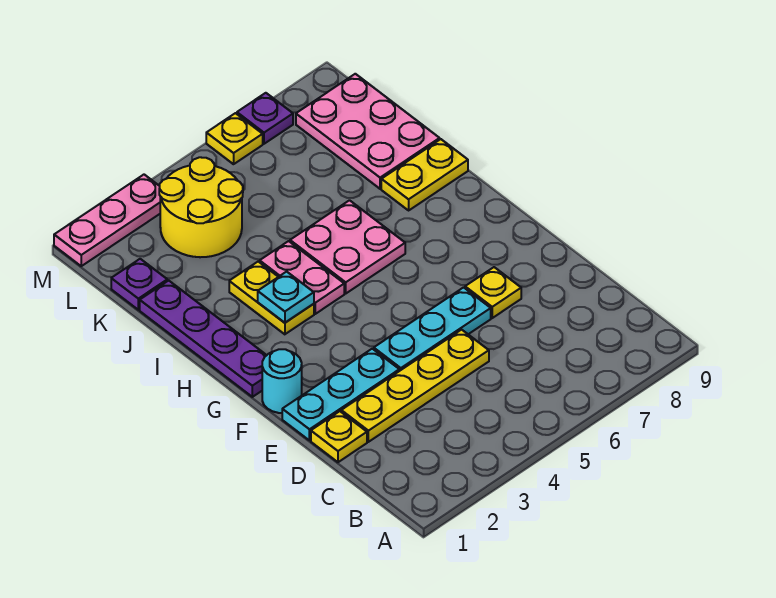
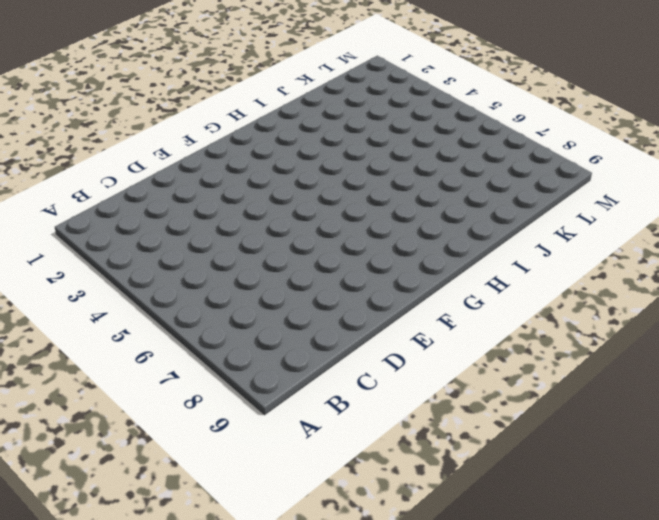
none -> yellow plate D1 level 1
none -> yellow plate D2:D5 level 1
none -> cyan plate E1:E3 level 1

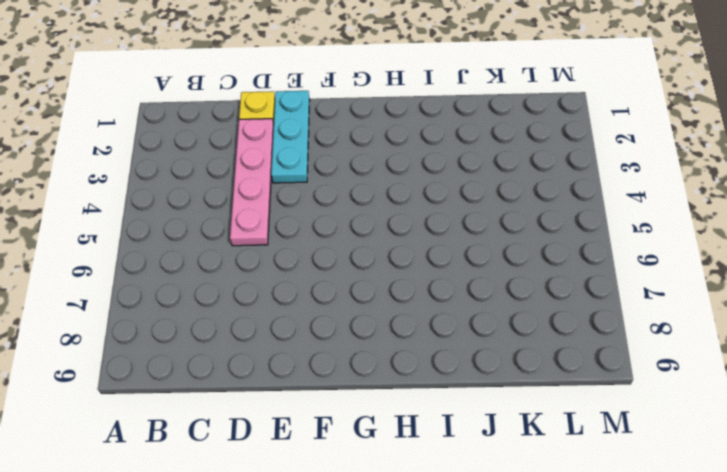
pink plate D2:D5 level 1 -> yellow plate D2:D5 level 1
none -> cyan plate E4:E6 level 1
none -> yellow plate E7 level 1
none -> cyan round brick F1 level 1

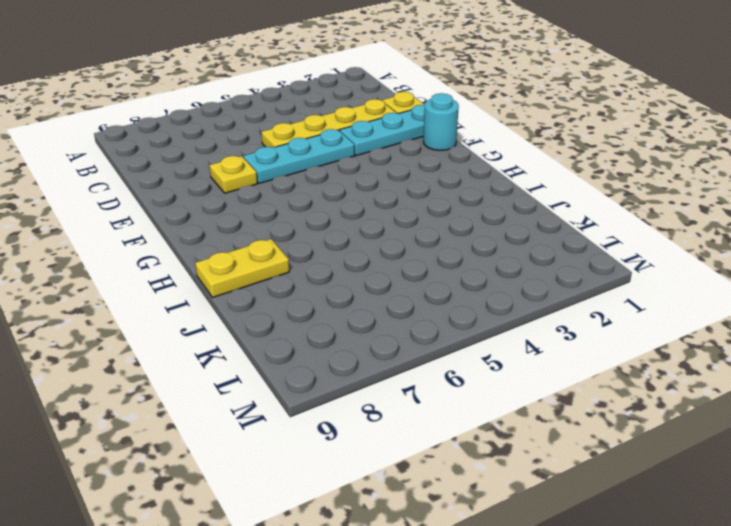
none -> purple plate G1:J1 level 1
none -> yellow plate H3:I3 level 1
none -> pink plate H4:I4 level 1

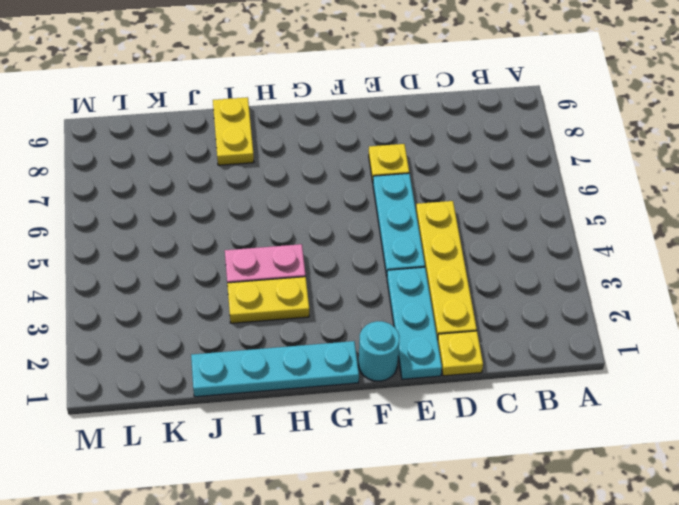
cyan plate G1:J1 level 1 -> purple plate G1:J1 level 1
none -> pink plate H5:I6 level 1
none -> pink plate J8:L9 level 1
none -> purple plate K1 level 1

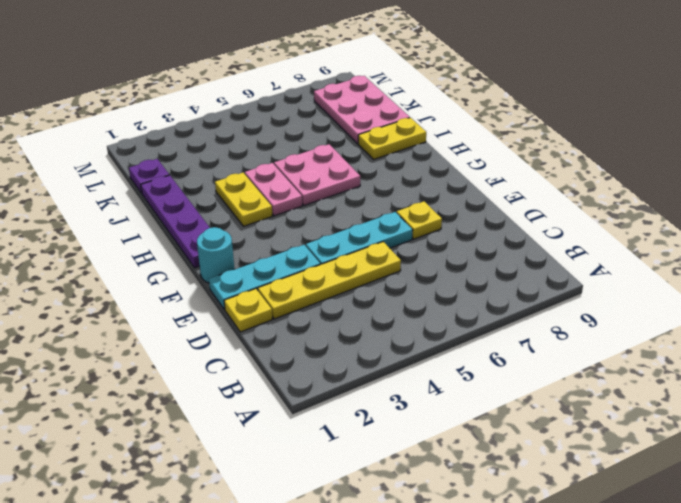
none -> yellow round brick K3:L4 level 1
none -> pink plate M1:M3 level 1
none -> yellow plate M6 level 1

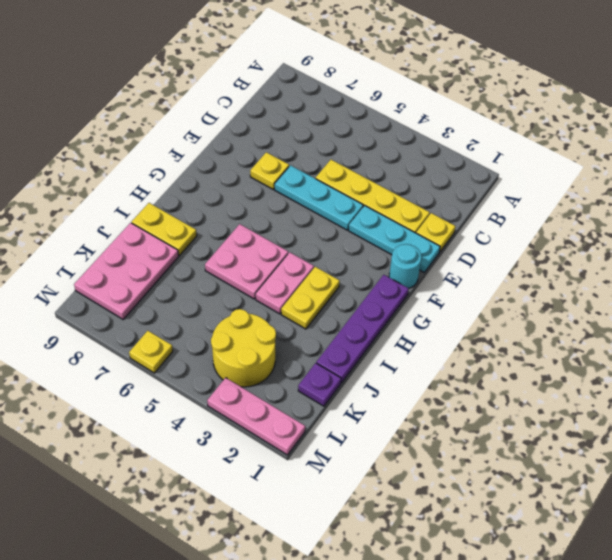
none -> purple plate M7 level 1
none -> cyan plate H3 level 2

